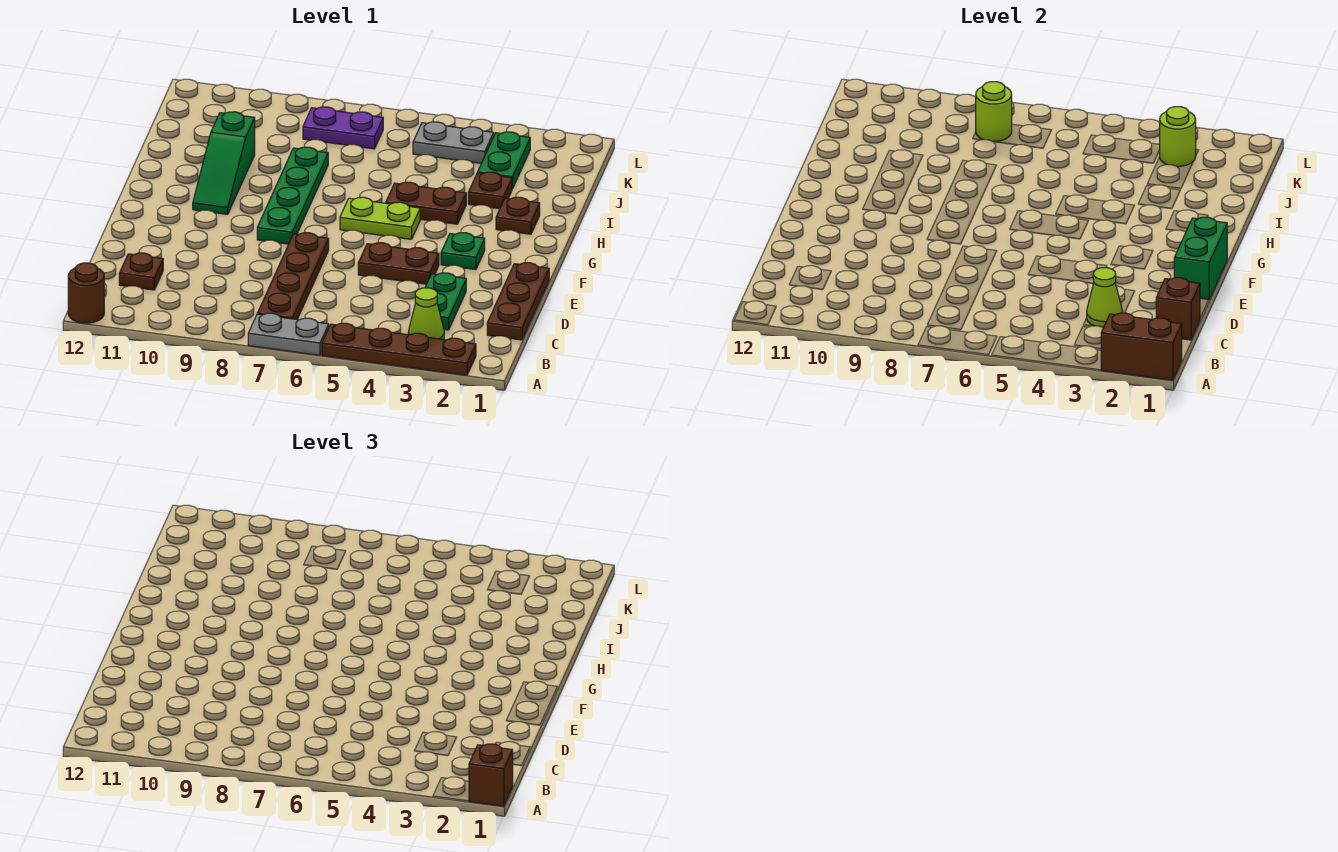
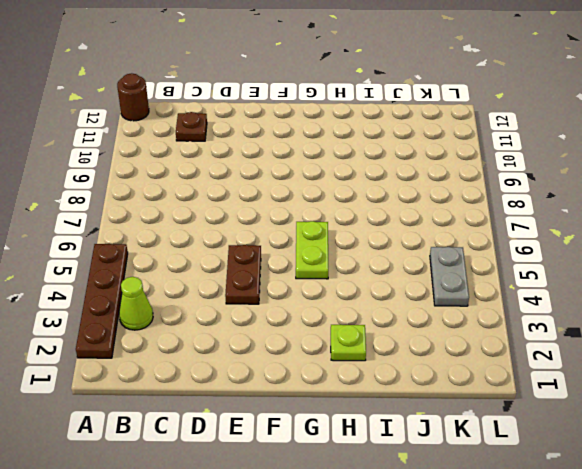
lime plate H2 level 1 -> brown plate H2 level 1
none -> grey plate A6:A7 level 1
none -> brown plate B7:E7 level 1
none -> brown plate C1:E1 level 1

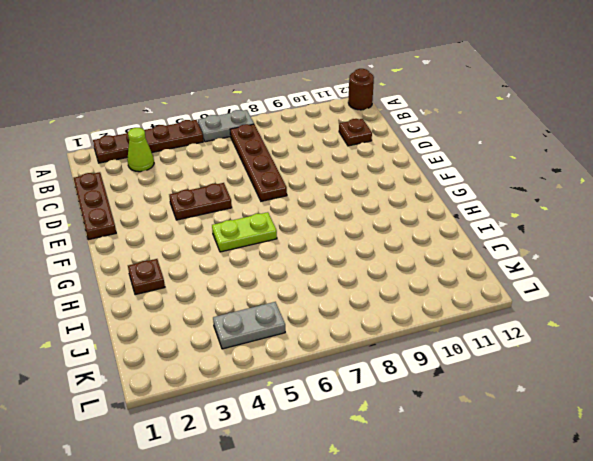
none -> green plate C3:D3 level 1
none -> green plate F3 level 1
none -> green plate F8:I8 level 1

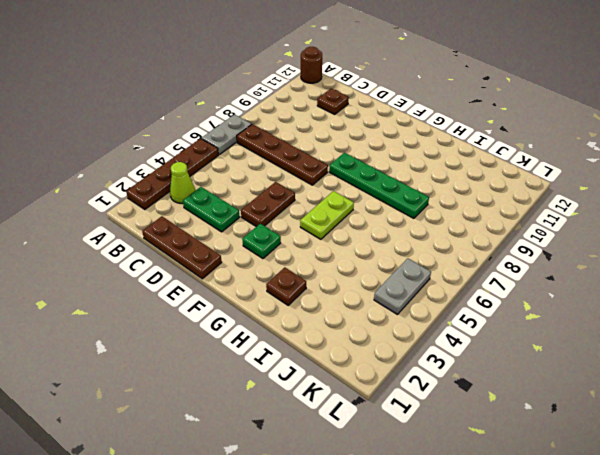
none -> green slope G10:I10 level 1 top I
none -> brown plate H4:H5 level 1
none -> brown plate I3 level 1

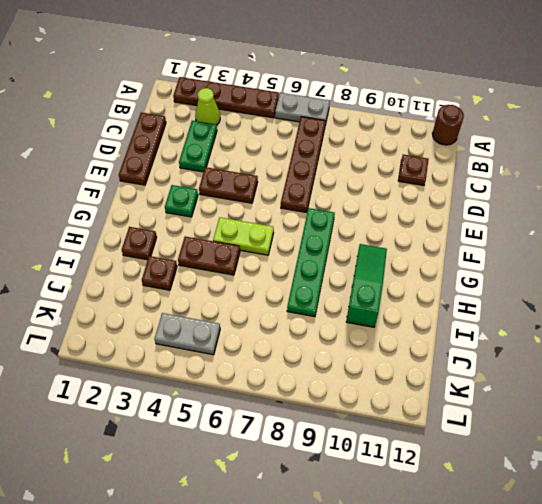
none -> green plate J3:K3 level 1
none -> purple plate K7:K8 level 1
none -> brown brick A1:A2 level 2

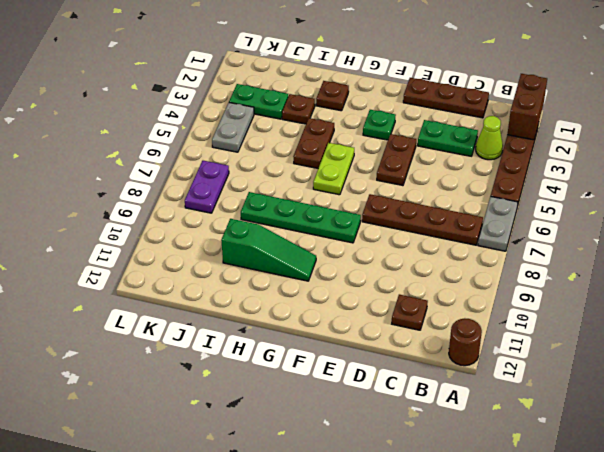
none -> brown brick C1 level 2
none -> lime cone C3 level 2
none -> green brick E1:F1 level 2

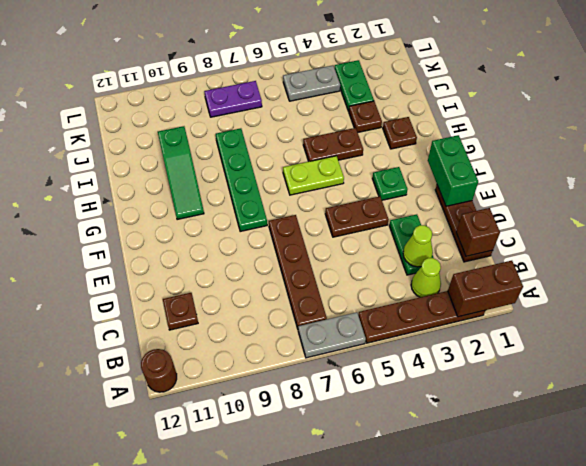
none -> lime round brick K3 level 2
none -> lime round brick K8 level 2
none -> brown brick A1 level 3

